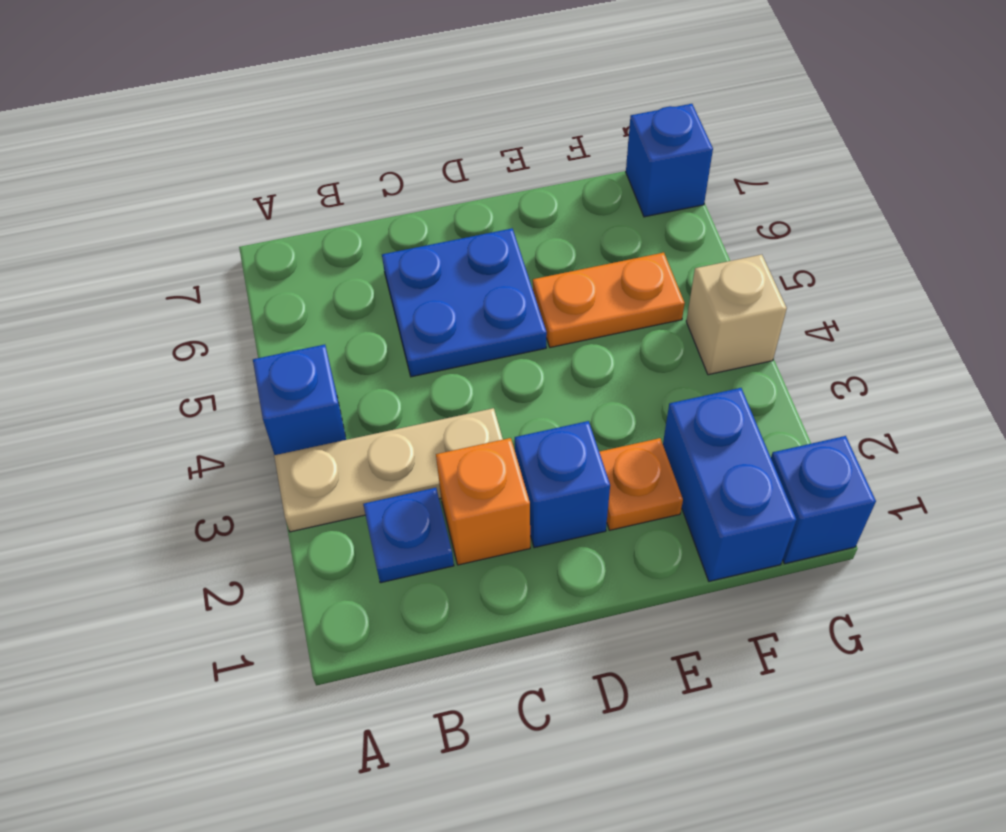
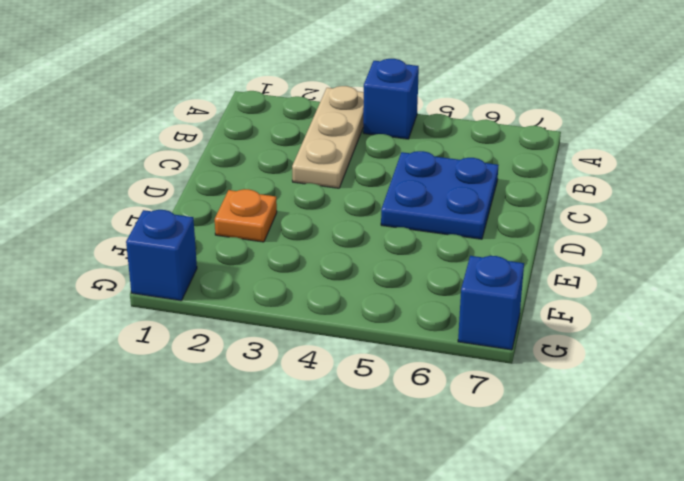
none -> blue plate B2 level 1
none -> orange brick C2 level 1
none -> blue brick D2 level 1

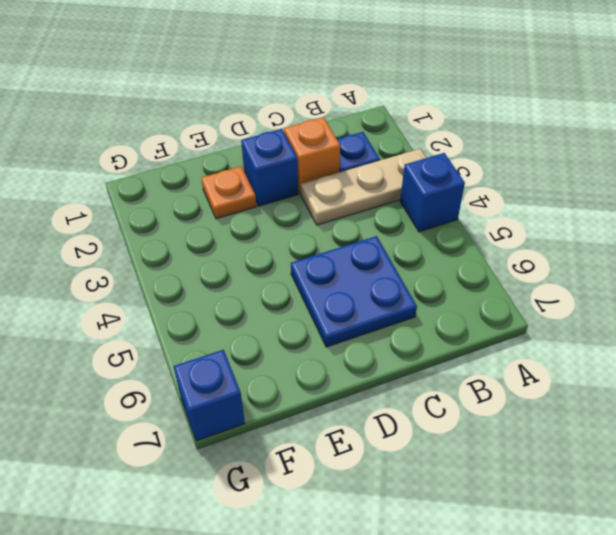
none -> orange plate E5:F5 level 1
none -> blue brick F1:F2 level 1
none -> blue brick G1 level 1

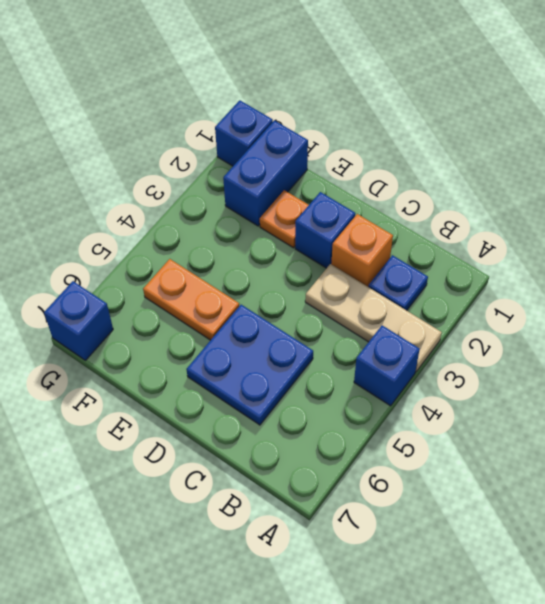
none -> tan brick G4 level 1

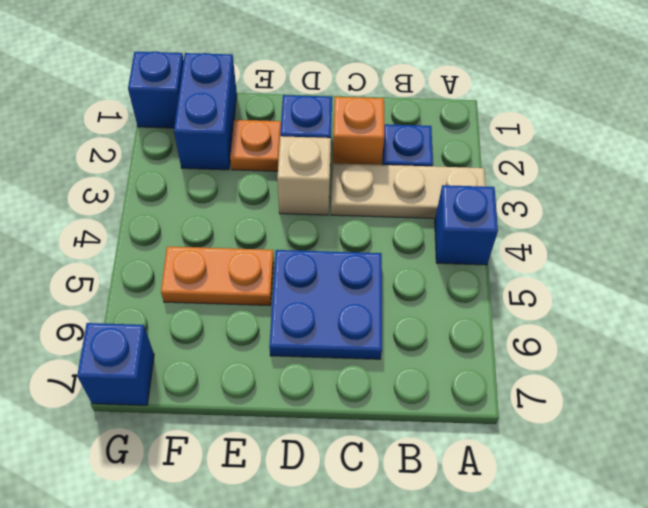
tan brick D3 level 1 -> tan brick G4 level 1

